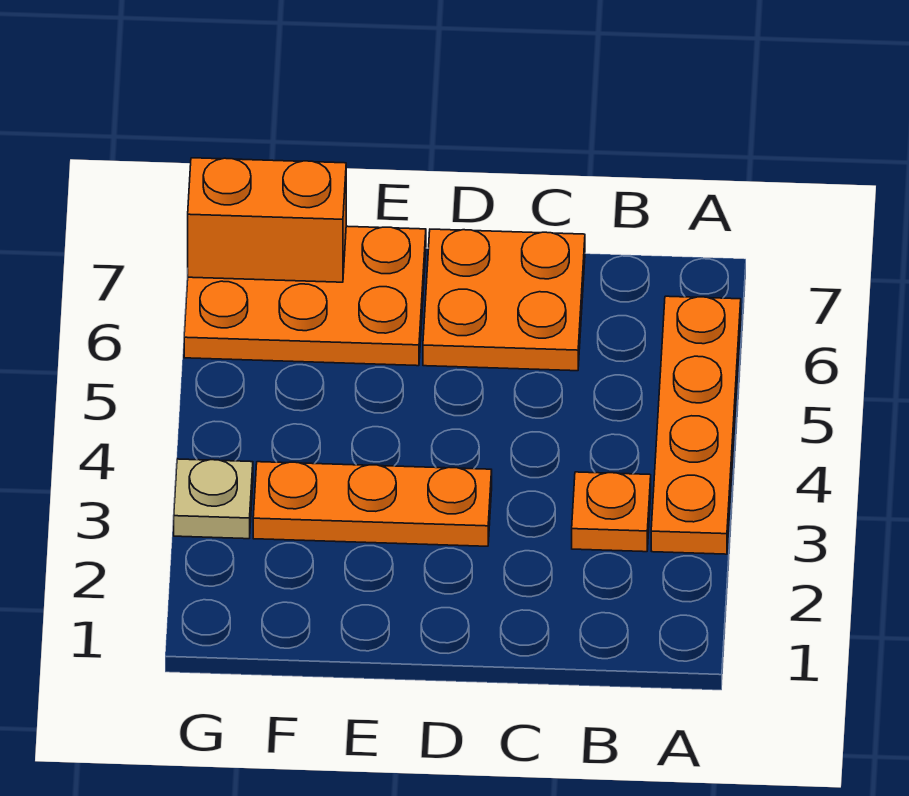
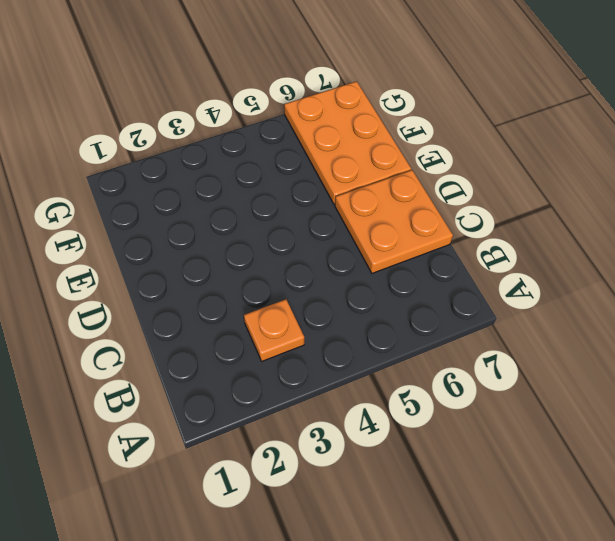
none -> orange plate A3:A6 level 1
none -> orange plate D3:F3 level 1

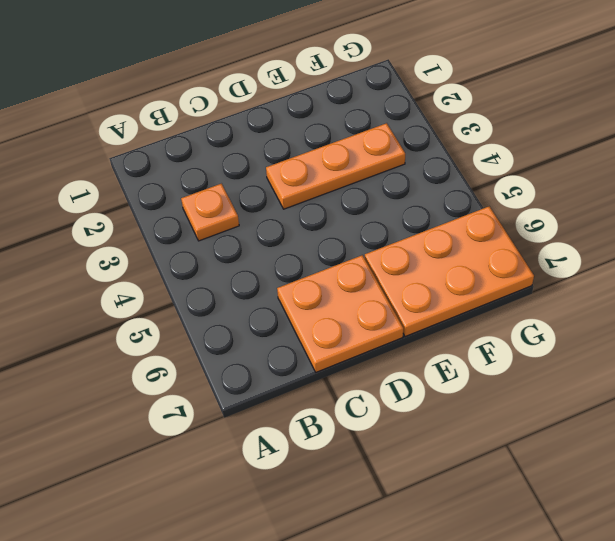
none -> orange plate A3:A6 level 1
none -> tan plate G3 level 1

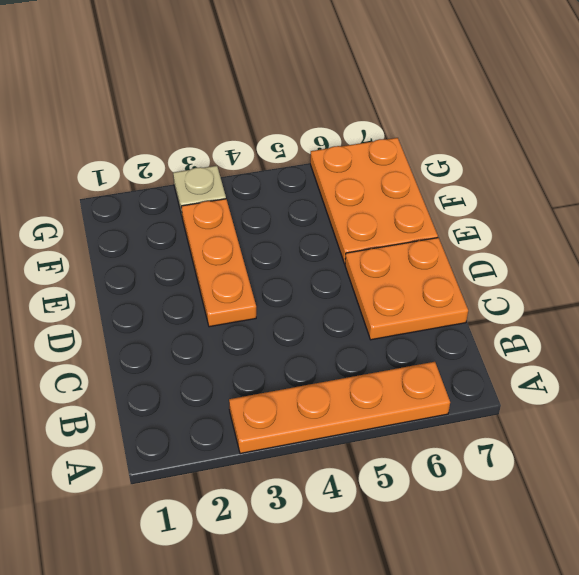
none -> orange plate B3 level 1
none -> orange brick F7:G7 level 2

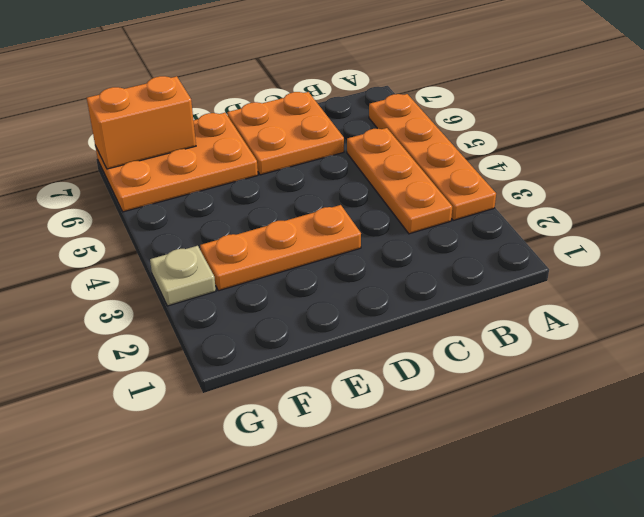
orange plate B3:B5 level 1 -> orange plate B3 level 1

